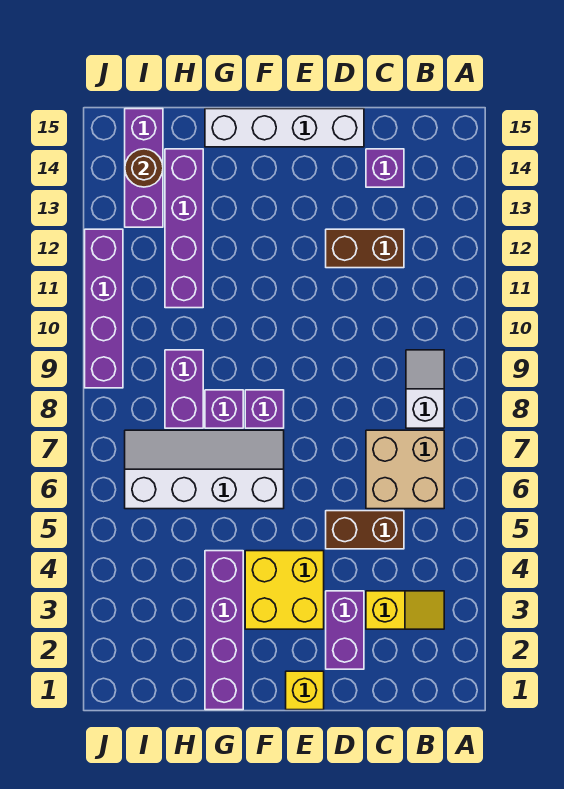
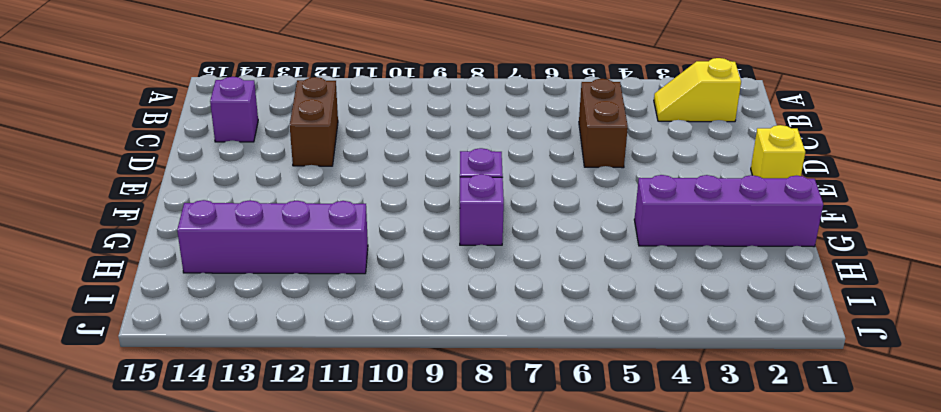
yellow slope B2:B3 level 1 top 2 -> yellow slope B3:C3 level 1 top C
none -> tan brick B6:C7 level 1
none -> white slope B8:B9 level 1 top 8
none -> purple brick D2:D3 level 1

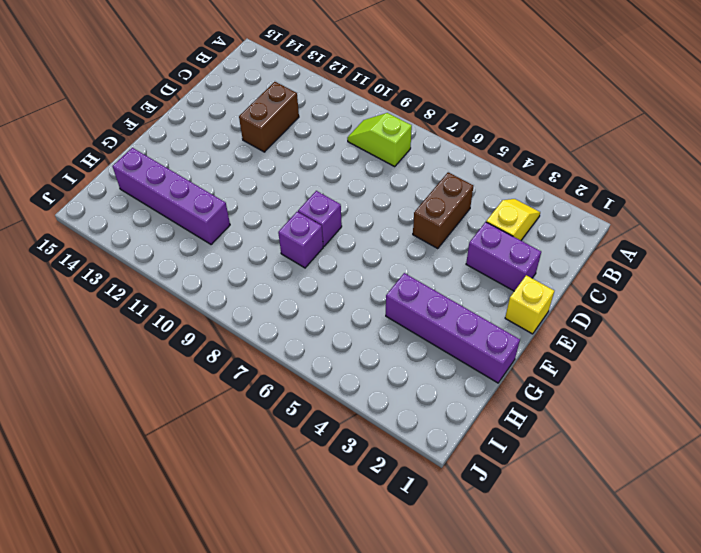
lime slope B8:B9 level 1 top 8 -> white slope B8:B9 level 1 top 8
none -> tan brick B6:C7 level 1
none -> purple brick C14 level 1
none -> white brick D15:G15 level 1

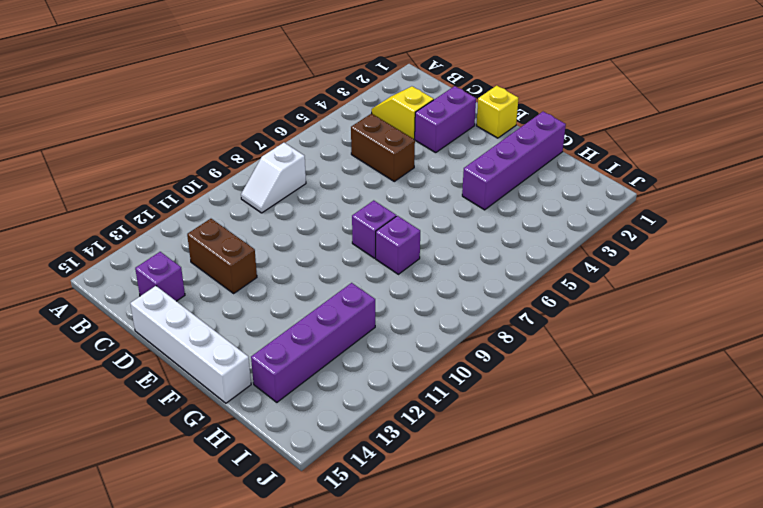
none -> tan brick B6:C7 level 1
none -> yellow brick E3:F4 level 1
none -> white slope F6:I7 level 1 top 6

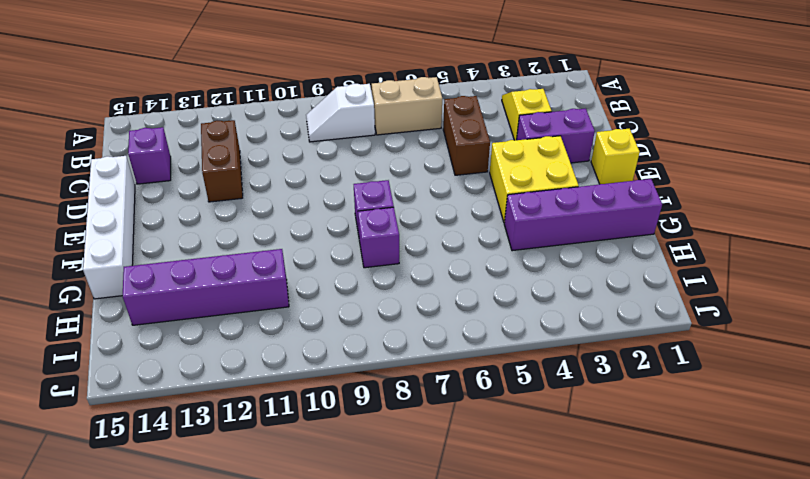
tan brick B6:B7 level 1 -> tan brick B6:C7 level 1
none -> white slope F6:I7 level 1 top 6
none -> purple brick H8:H9 level 1
none -> purple brick I13:I15 level 1

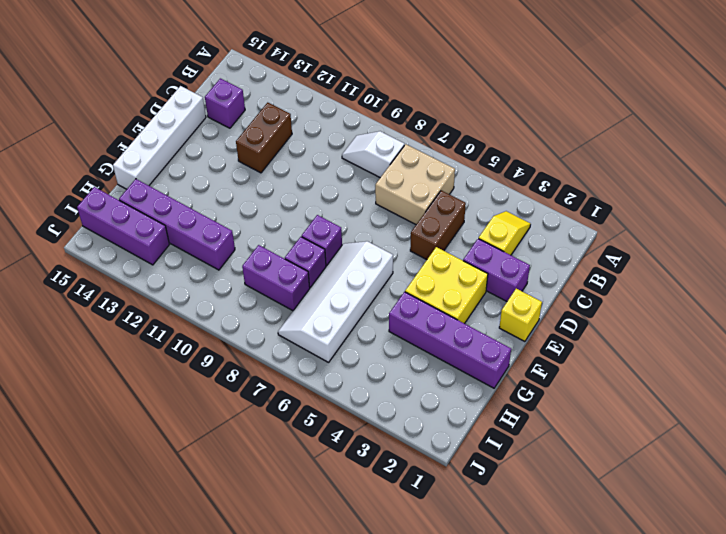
none -> purple brick J9:J12 level 1
none -> brown round brick I14 level 2

